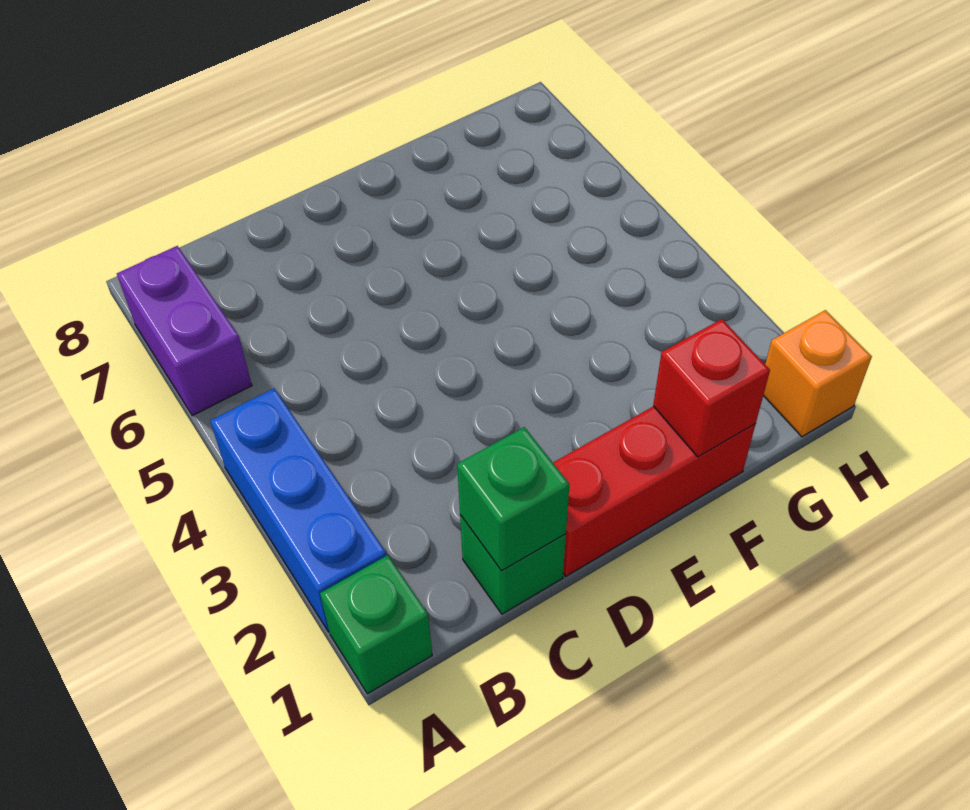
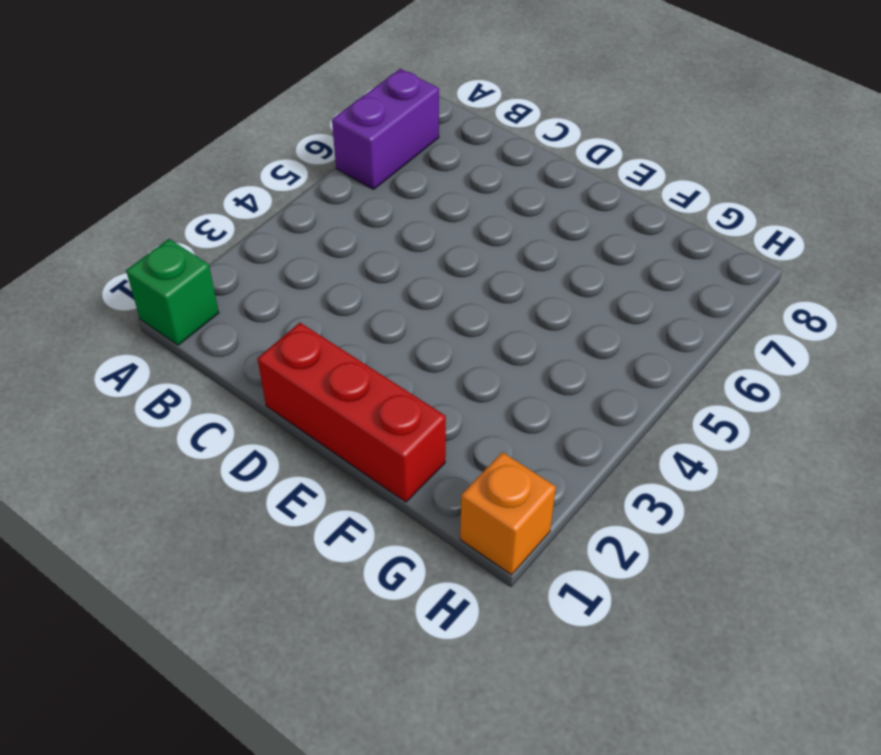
none -> blue brick A2:A4 level 1
none -> green brick C1 level 1

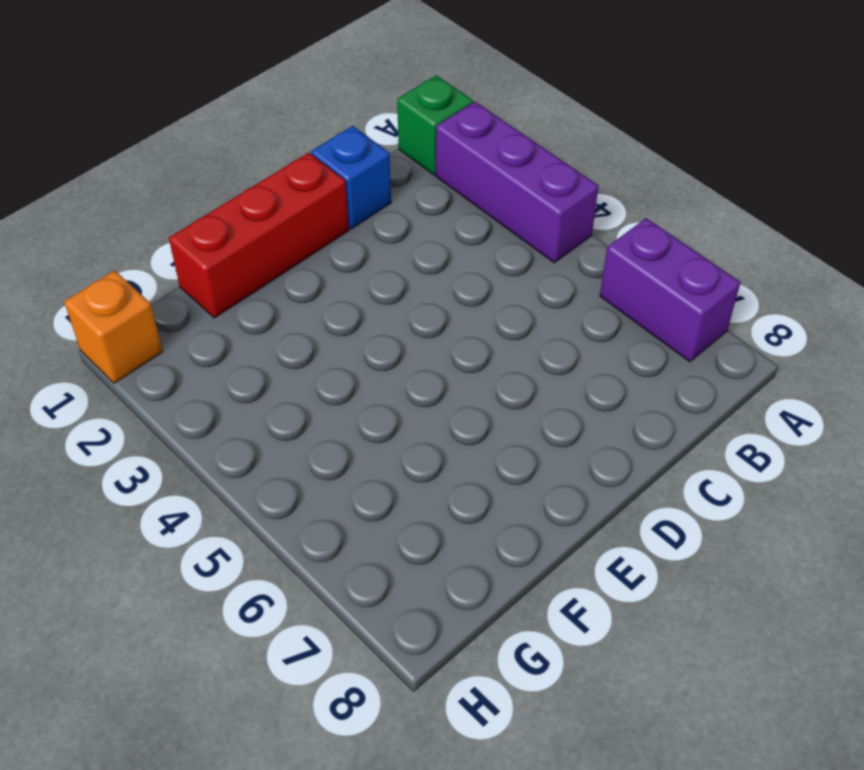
purple brick A2:A4 level 1 -> blue brick A2:A4 level 1
blue brick C1 level 1 -> green brick C1 level 1
none -> green brick C1 level 2
none -> red brick F1 level 2

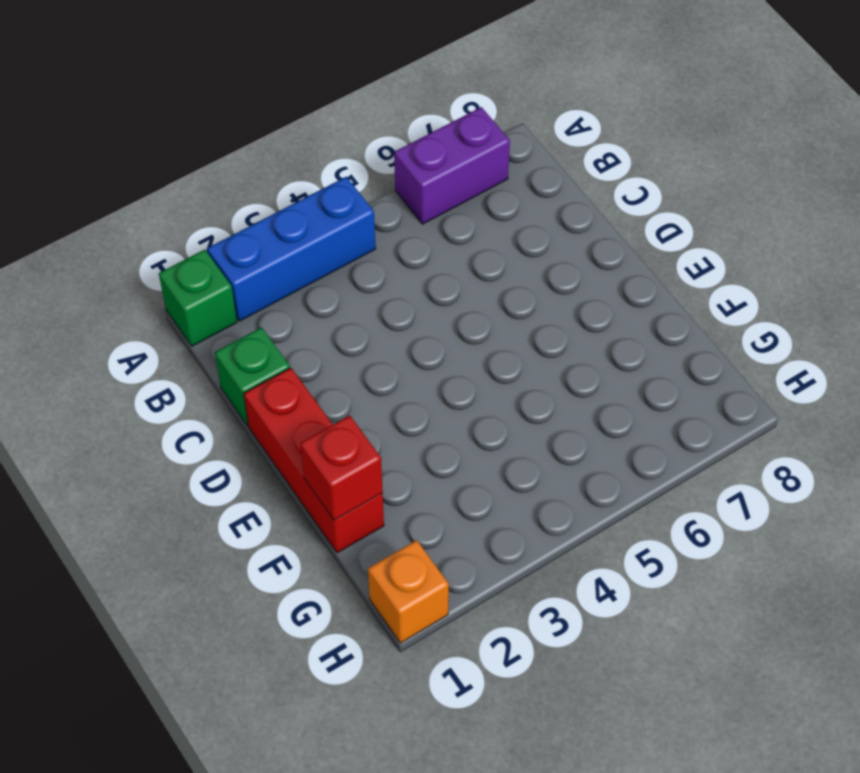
none -> green brick C1 level 2

